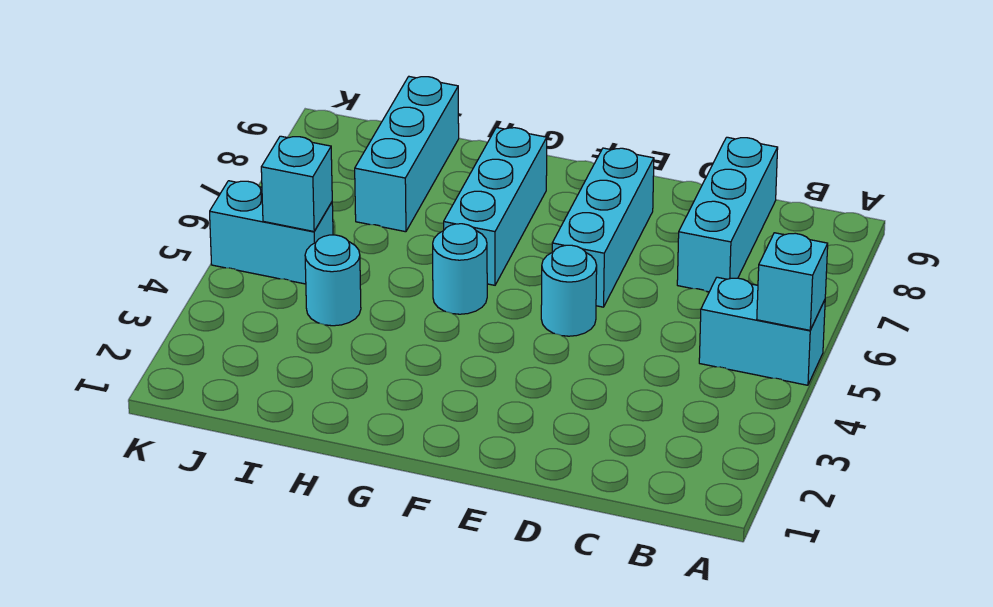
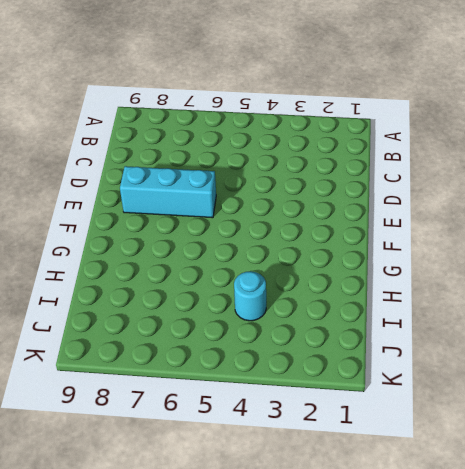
none -> cyan brick A5:B5 level 1
none -> cyan brick C7:C9 level 1

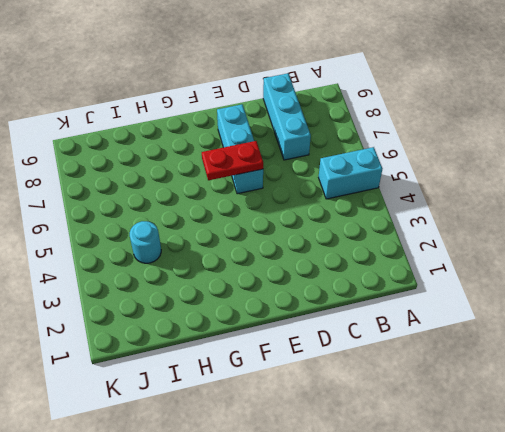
red plate E6:F6 level 2 -> none
none -> cyan round brick E5 level 1
none -> cyan round brick G5 level 1

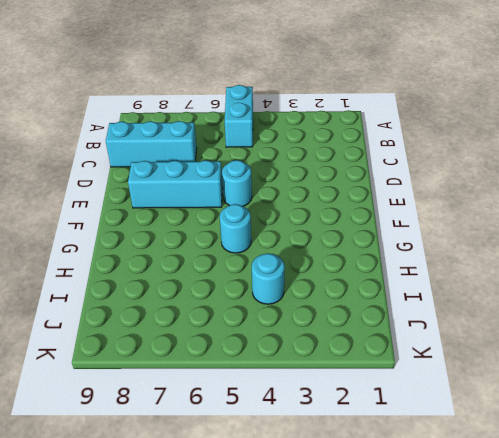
none -> cyan brick G6:G8 level 1
none -> cyan brick I7:I9 level 1

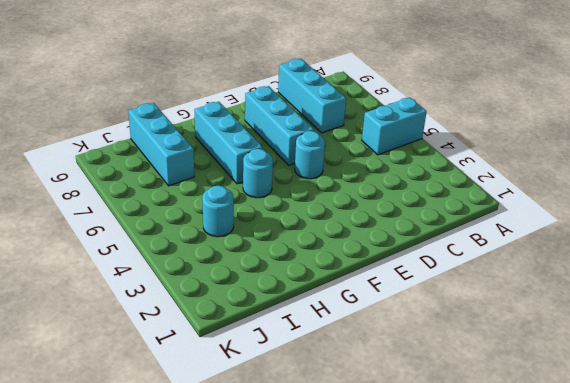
none -> cyan brick J5:K5 level 1
none -> cyan brick A5 level 2

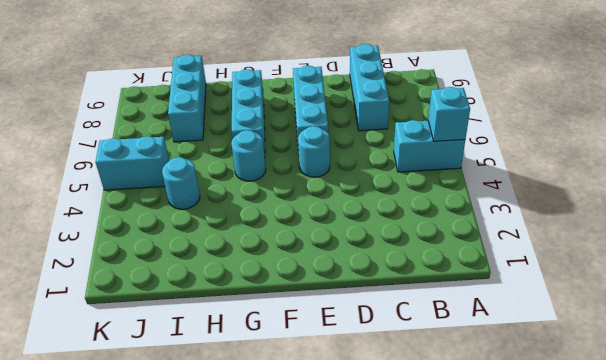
none -> cyan brick J5 level 2

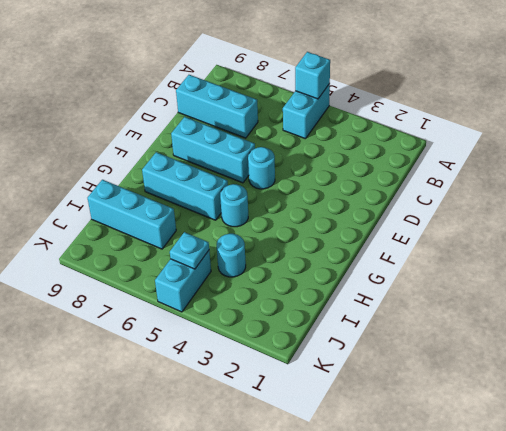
cyan plate J5 level 2 -> cyan brick J5 level 2

